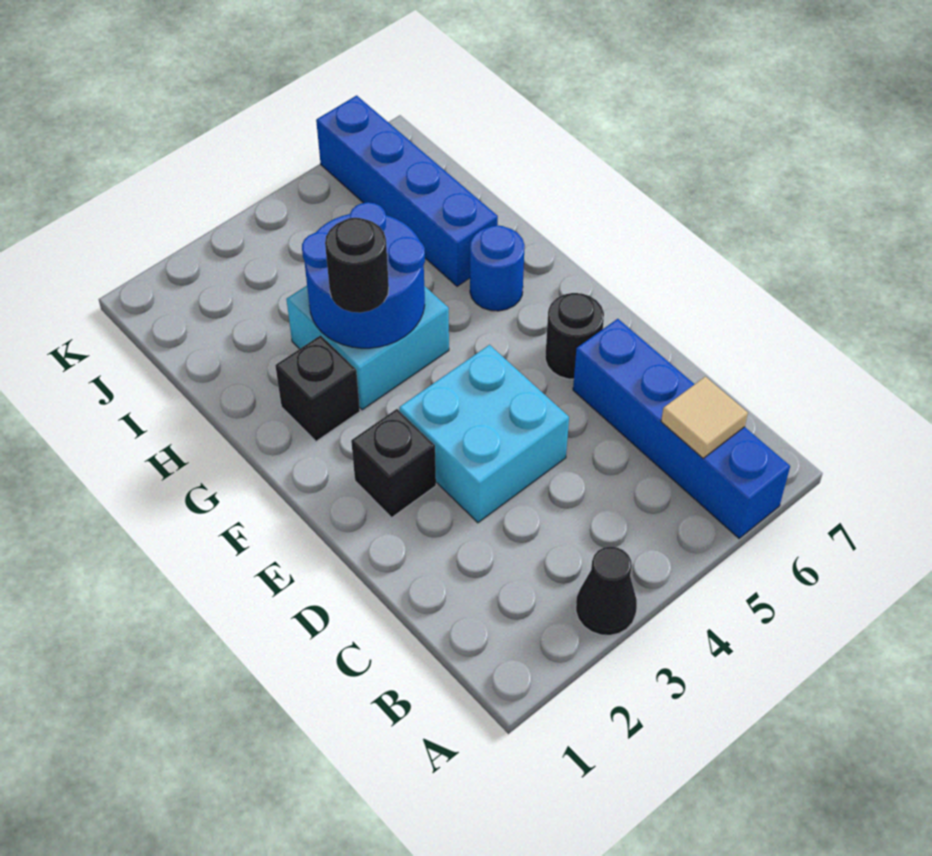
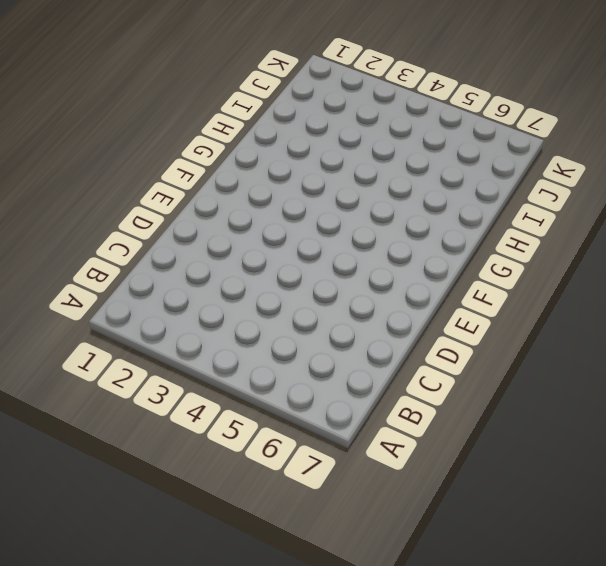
none -> black cone A3 level 1
none -> blue brick A6:D6 level 1
none -> cyan brick D3:E4 level 1

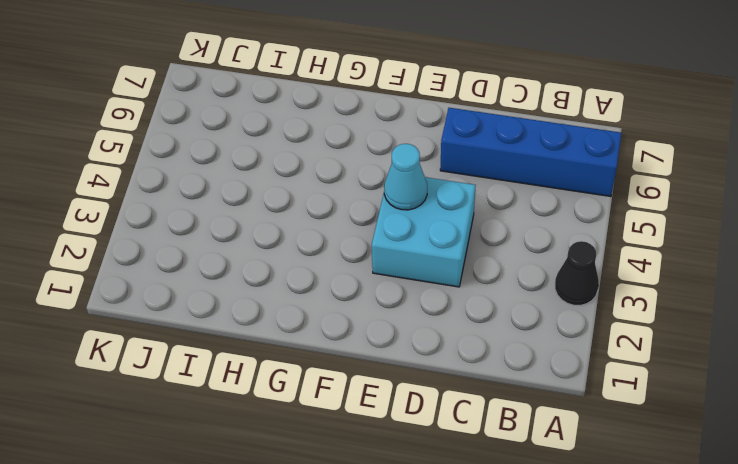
cyan cone E4 level 2 -> none
none -> black brick E2 level 1
none -> black round brick E6 level 1
none -> black brick G2 level 1

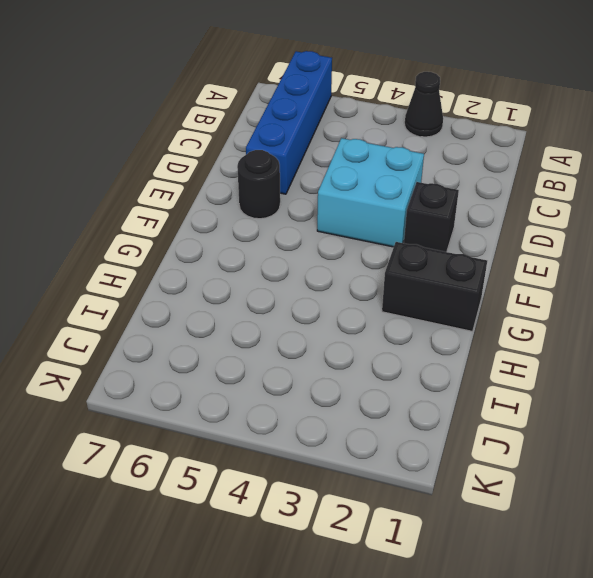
black brick G1:G2 level 1 -> black brick G2 level 1
none -> cyan brick G3:H4 level 1
none -> blue round brick G6 level 1
none -> blue brick H6:K6 level 1

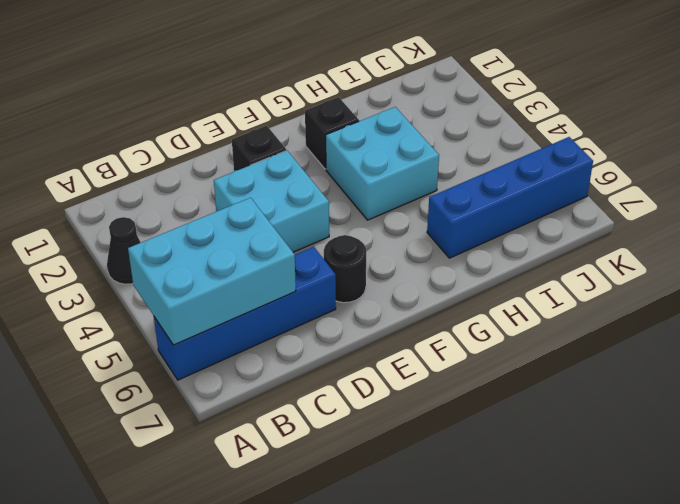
cyan brick A5:C6 level 2 -> tan tile B6 level 2
none -> blue round brick G6 level 1
none -> blue round brick G3:H4 level 2
none -> black round brick G3 level 3

